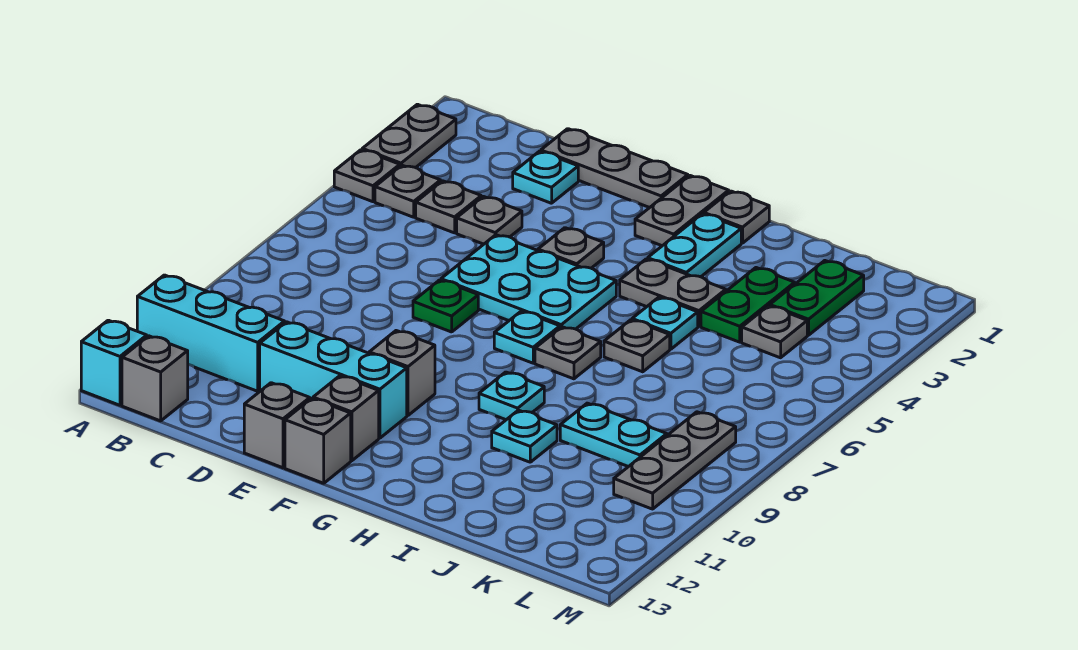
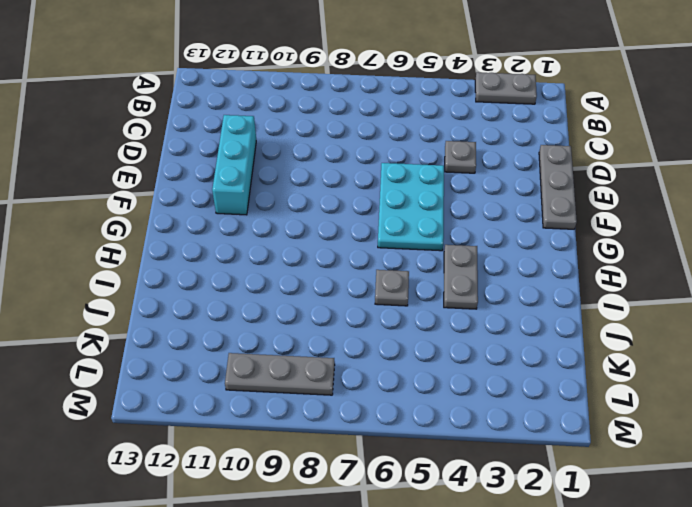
none -> grey plate A4 level 1
none -> cyan brick A11:C11 level 1
none -> cyan brick A13 level 1
none -> grey plate B4 level 1

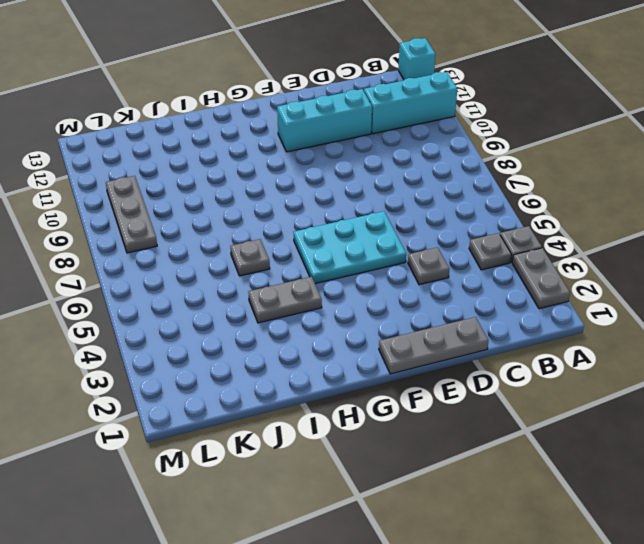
none -> grey brick B13 level 1
none -> grey plate C4 level 1
none -> cyan plate D2 level 1
none -> green plate E7 level 1

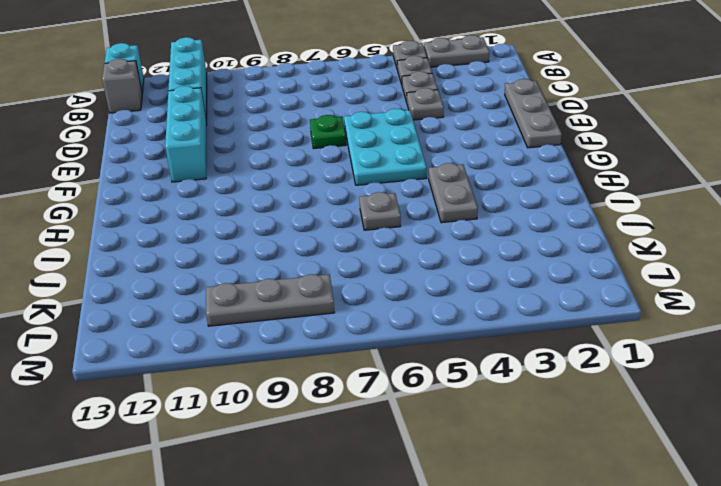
none -> cyan plate D2 level 1
none -> grey brick E13 level 1
none -> grey plate F4 level 1
none -> grey brick F10 level 1

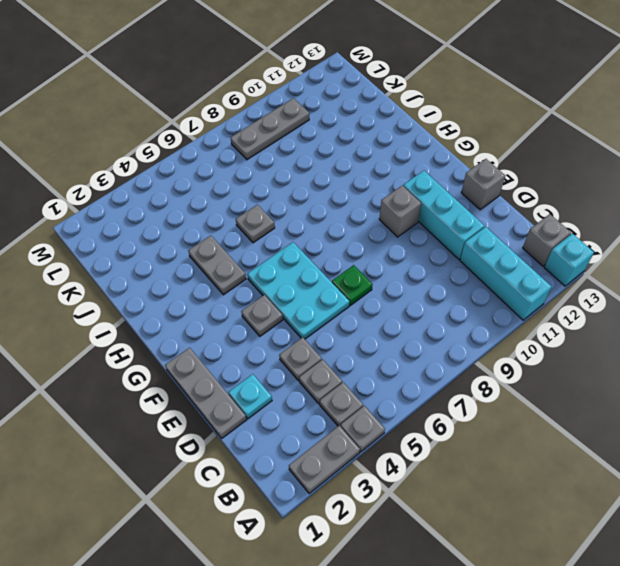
none -> grey brick F12 level 1
none -> grey brick F13 level 1
none -> grey plate G1:G2 level 1
none -> cyan plate G7 level 1

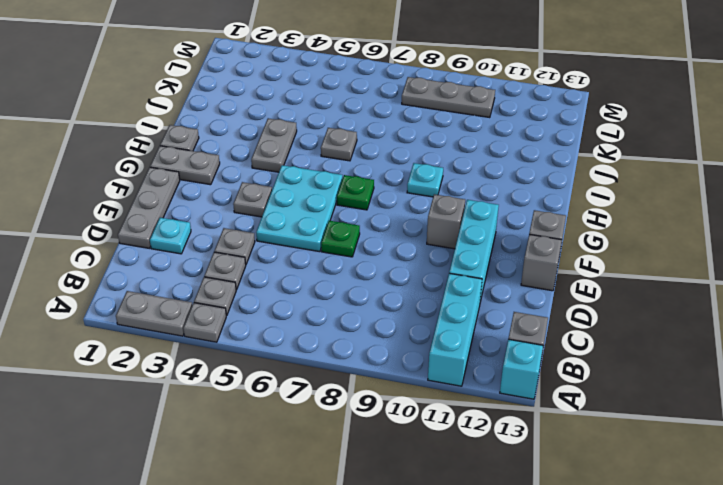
green plate G7 level 1 -> cyan plate G7 level 1
none -> grey brick F12 level 1
none -> cyan plate H2:H3 level 1
none -> grey plate H7 level 1
none -> cyan plate I5 level 1

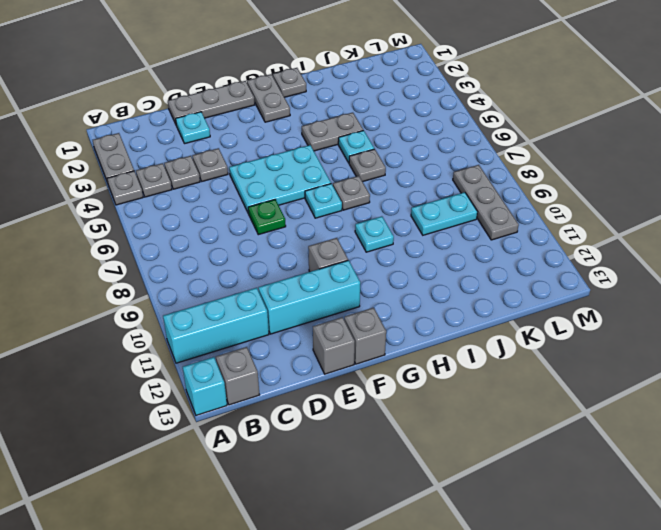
none -> grey plate F4 level 1
none -> grey brick F12 level 1
none -> cyan plate H2:H3 level 1
none -> cyan plate I10 level 1

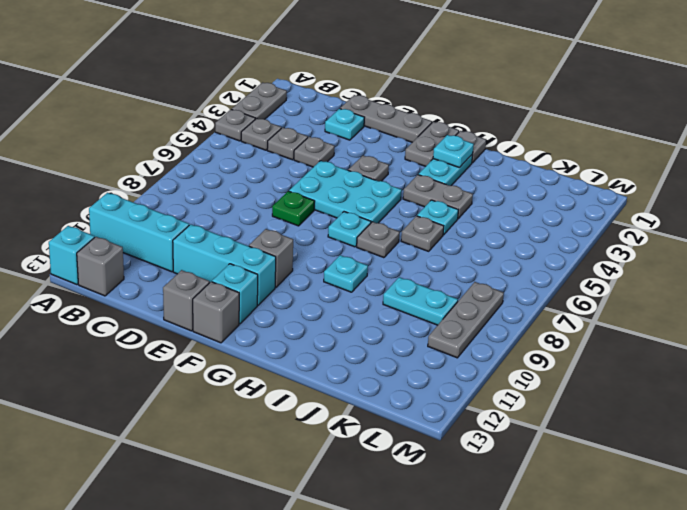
cyan brick F12 level 1 -> grey brick F12 level 1
cyan plate H2 level 2 -> cyan plate I10 level 1
none -> green plate J3:J4 level 1
none -> green plate K2:K3 level 1
none -> grey plate K4 level 1

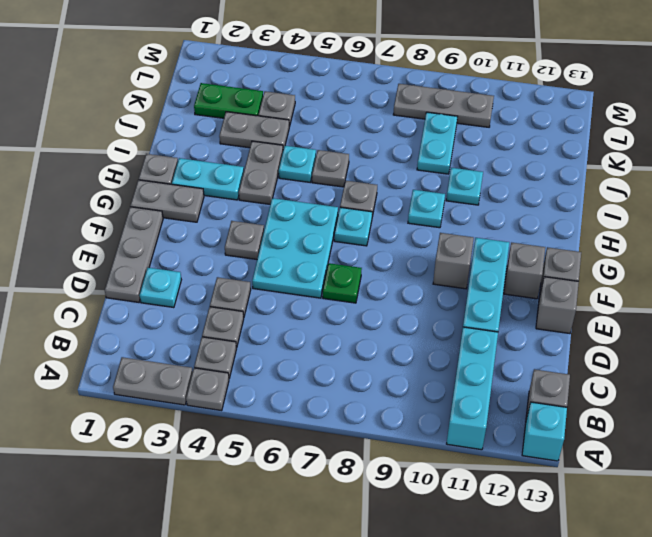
grey plate J3:J4 level 1 -> green plate J3:J4 level 1

